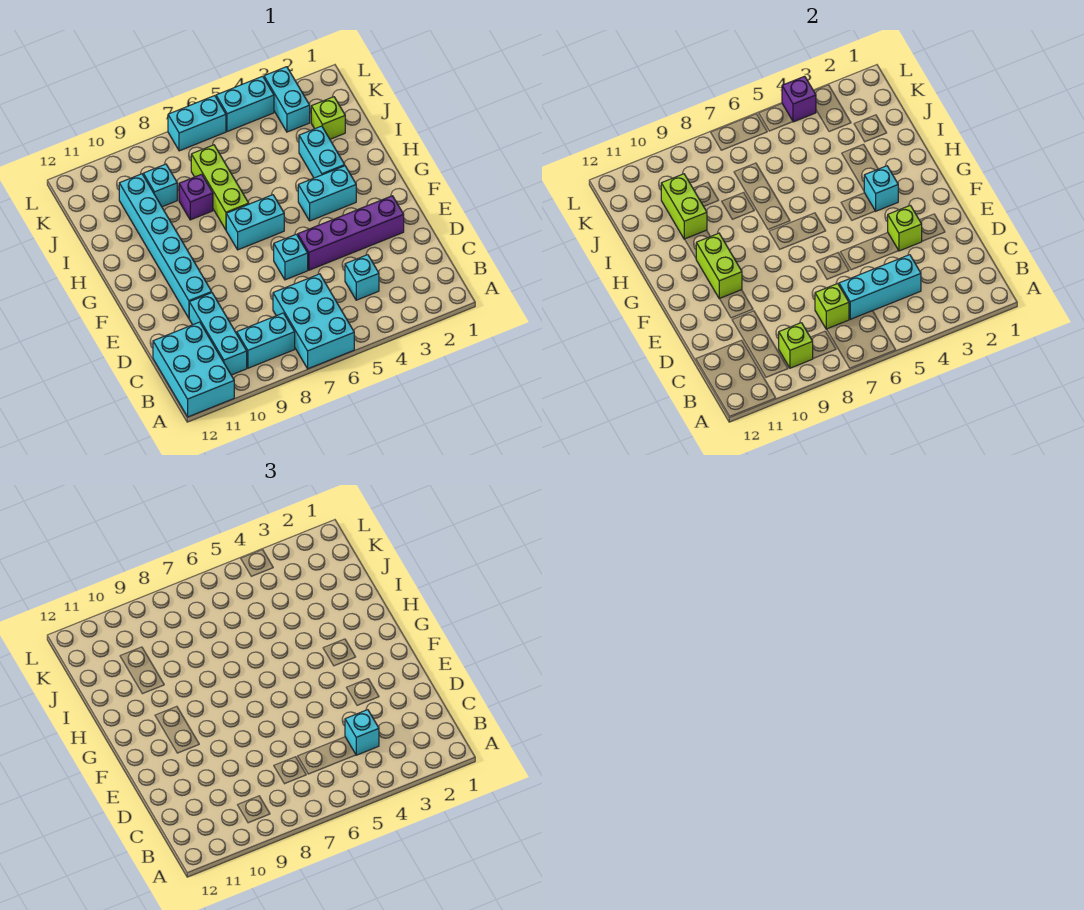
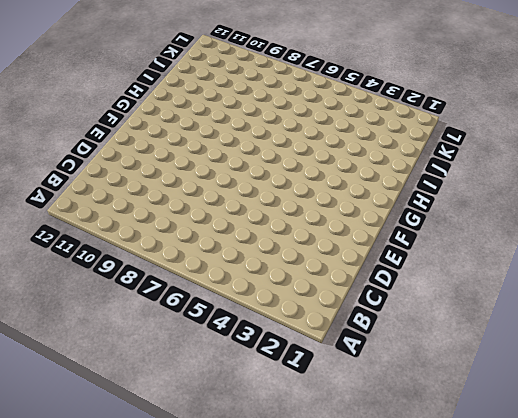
none -> cyan brick A6:C7 level 1
none -> cyan brick A11:C12 level 1
none -> cyan brick B8:B9 level 1

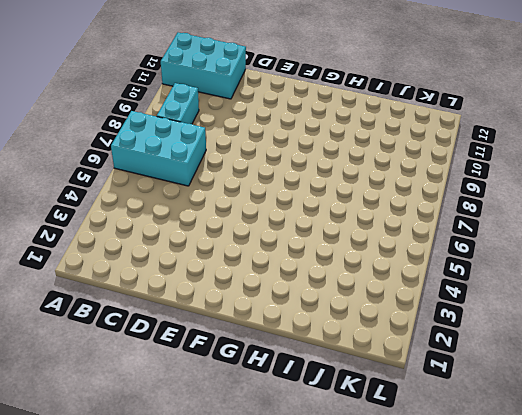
none -> cyan brick B10:D10 level 1
none -> cyan brick C4 level 1
none -> purple brick E2:E5 level 1

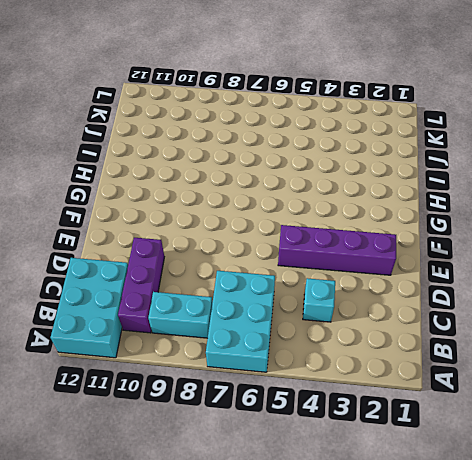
purple brick B10:D10 level 1 -> cyan brick B10:D10 level 1
none -> cyan brick E6 level 1
none -> cyan brick E10:J10 level 1
none -> cyan brick G3:G4 level 1

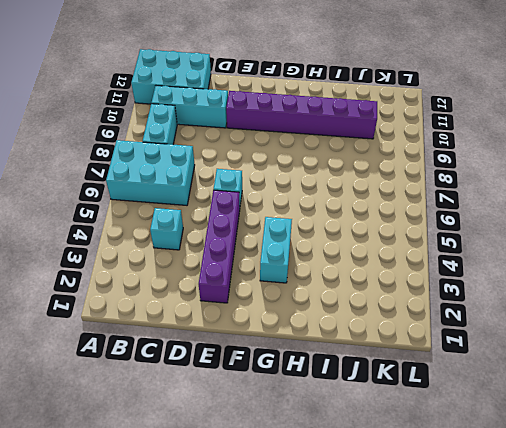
purple brick E10:J10 level 1 -> cyan brick E10:J10 level 1
none -> cyan brick G6:G7 level 1
none -> cyan brick H3:I3 level 1
none -> lime brick H7:J7 level 1

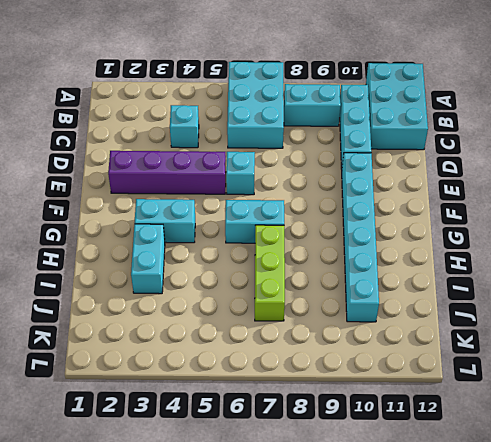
none -> purple brick I8 level 1
none -> lime brick J2 level 1
none -> cyan brick J9 level 1

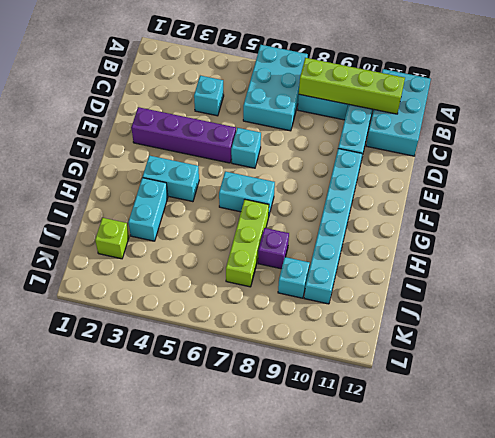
lime brick B8:B11 level 2 -> lime brick B9 level 2
none -> cyan brick K3:L3 level 1
none -> cyan brick L4:L5 level 1
none -> cyan brick L6:L7 level 1

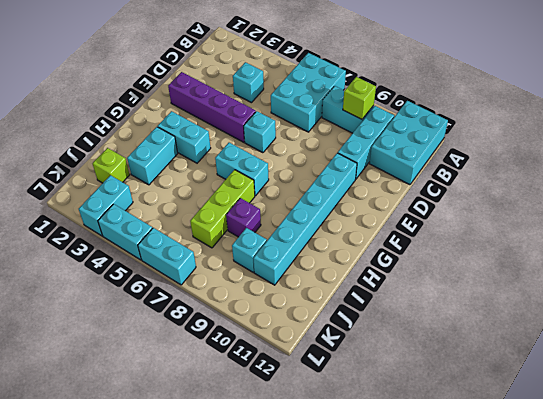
none -> cyan brick C4:C6 level 2
none -> lime brick C7 level 2
none -> lime brick E3 level 2

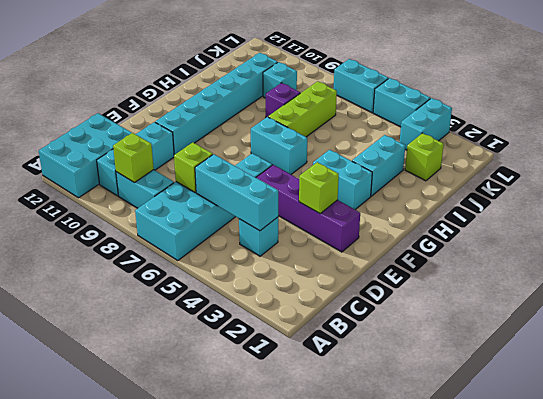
none -> lime brick F10:G10 level 2
none -> cyan brick G3 level 2
none -> lime brick I10:J10 level 2

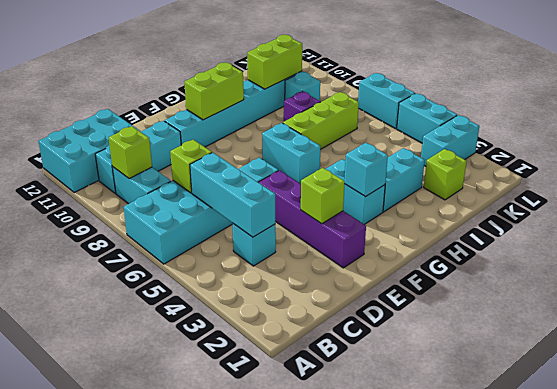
none -> purple brick L4 level 2
none -> cyan brick C4 level 3

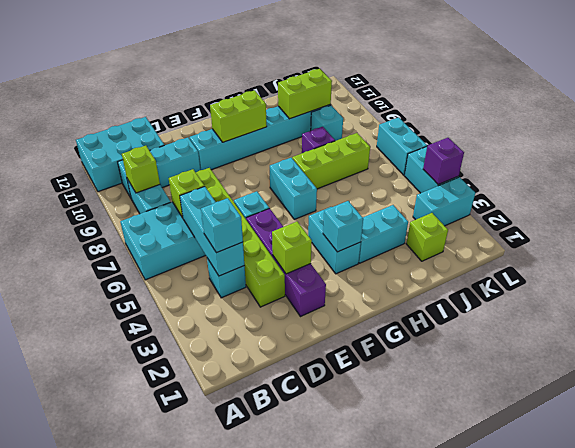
lime brick D3:D8 level 1 -> none

